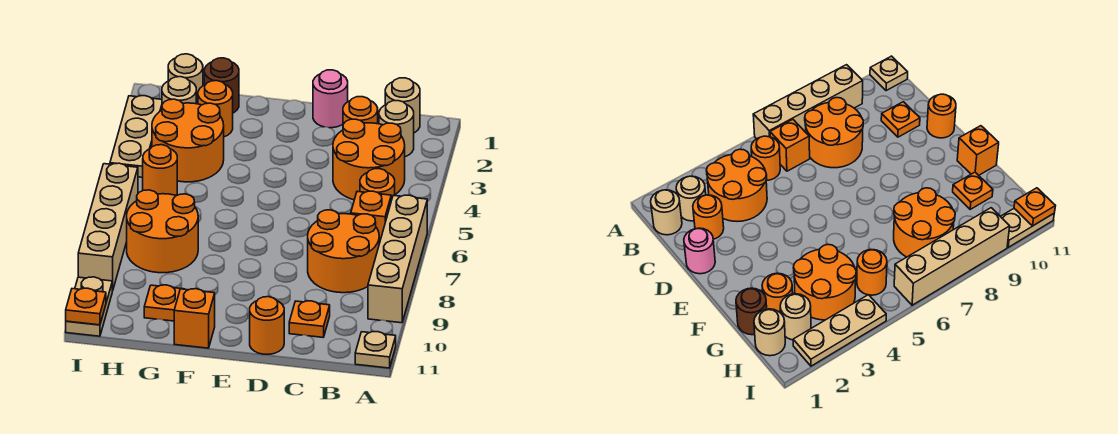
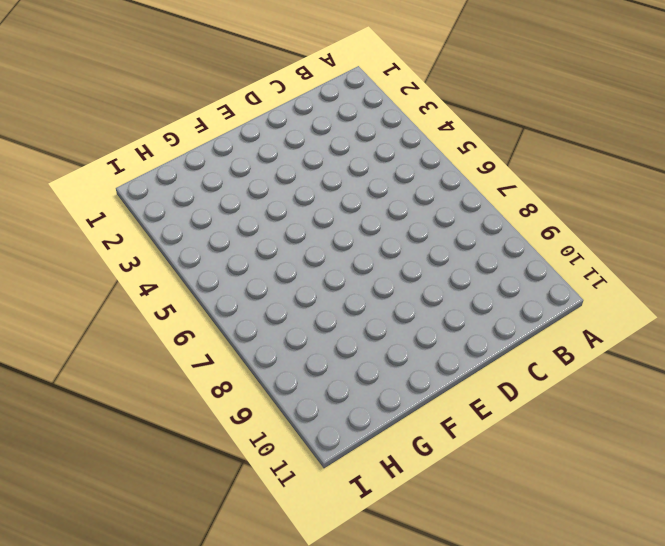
none -> tan brick A6:A9 level 1
none -> tan plate A11 level 1
none -> tan round brick B1 level 1

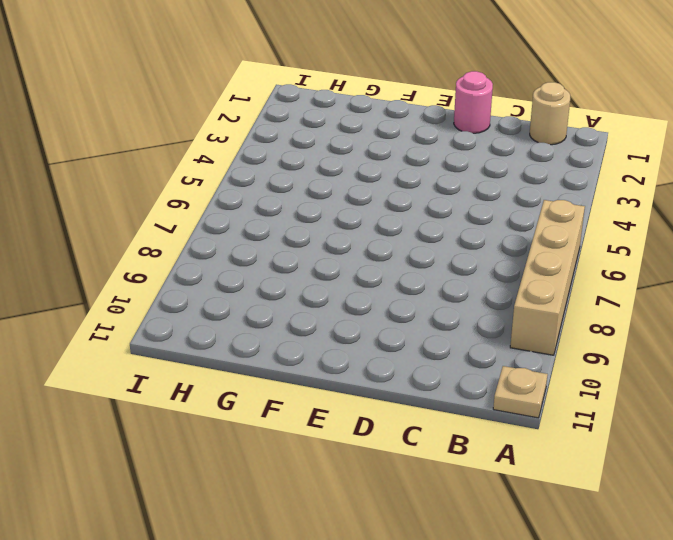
none -> tan round brick B2 level 1
none -> orange round brick B3:C4 level 1
none -> orange round brick B5 level 1

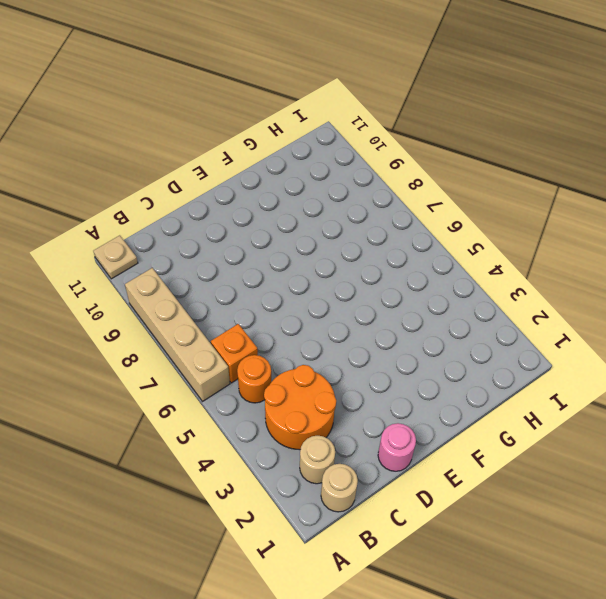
none -> orange round brick B7:C8 level 1
none -> orange round brick C2 level 1
none -> orange plate C10 level 1

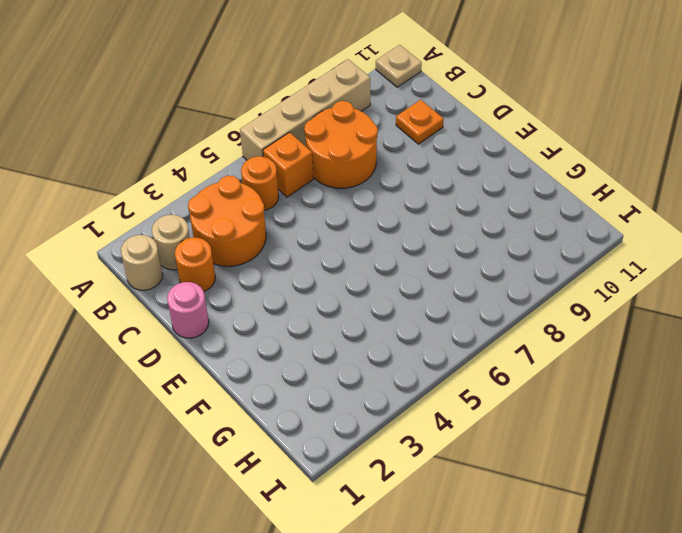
none -> orange round brick D11 level 1
none -> orange brick F11 level 1
none -> brown round brick G1 level 1

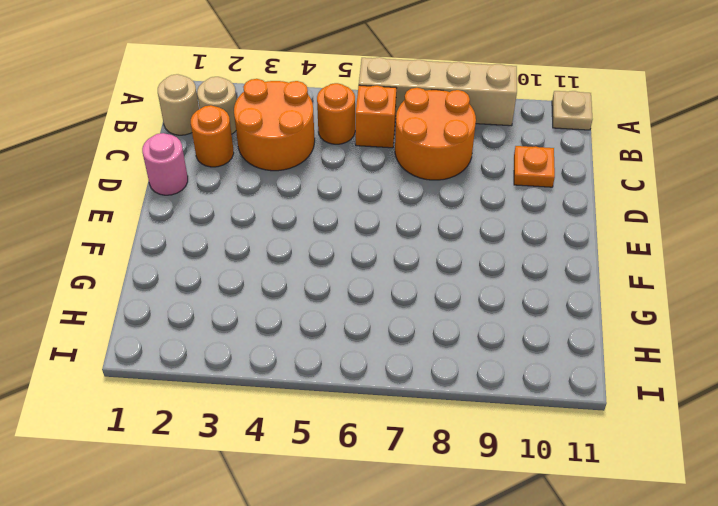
none -> orange round brick D11 level 1
none -> orange brick F11 level 1
none -> brown round brick G1 level 1

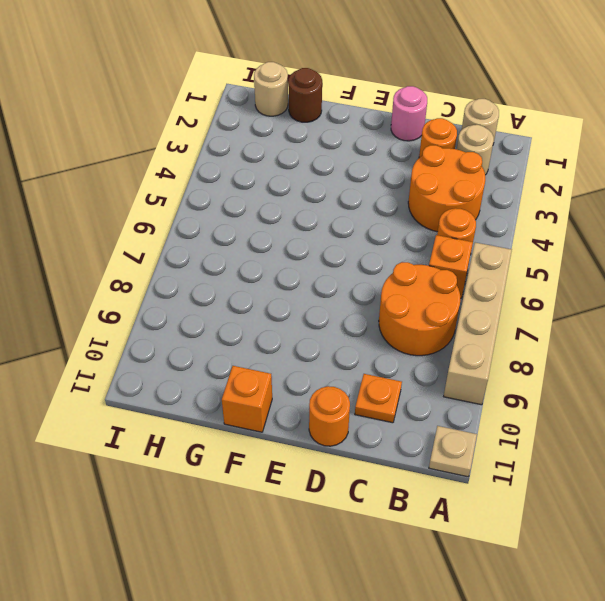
none -> orange round brick G2 level 1
none -> orange round brick G3:H4 level 1
none -> orange round brick G7:H8 level 1

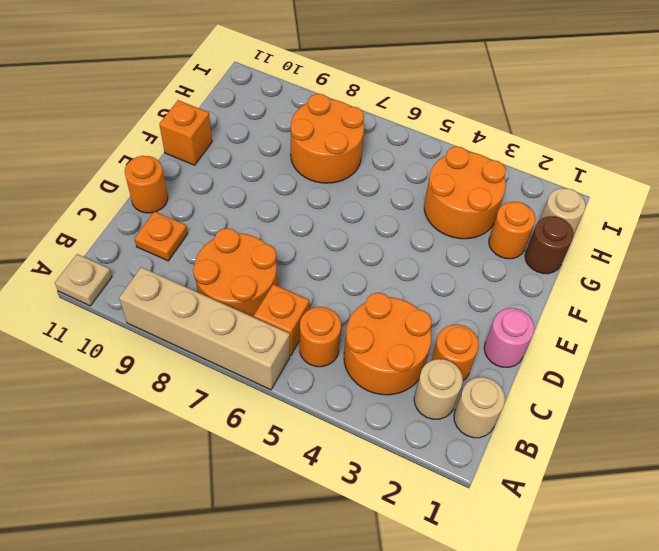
none -> orange plate G10 level 1
none -> tan round brick H2 level 1
none -> orange round brick H5 level 1

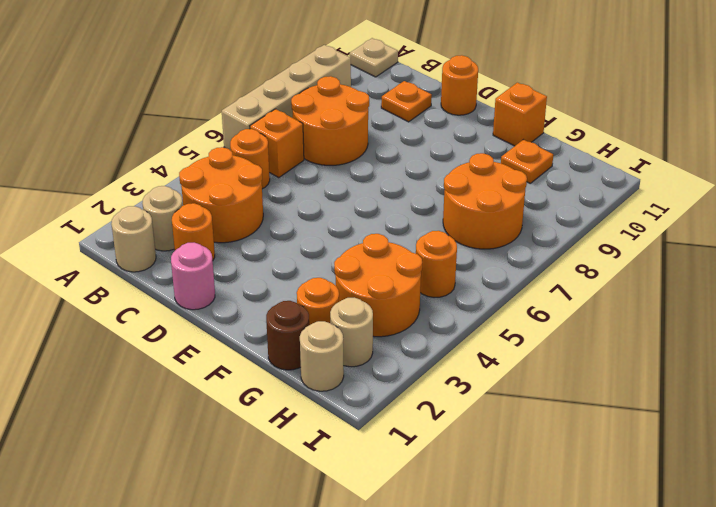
none -> tan plate I2:I4 level 1
none -> tan brick I6:I9 level 1
none -> tan plate I10:I11 level 1

